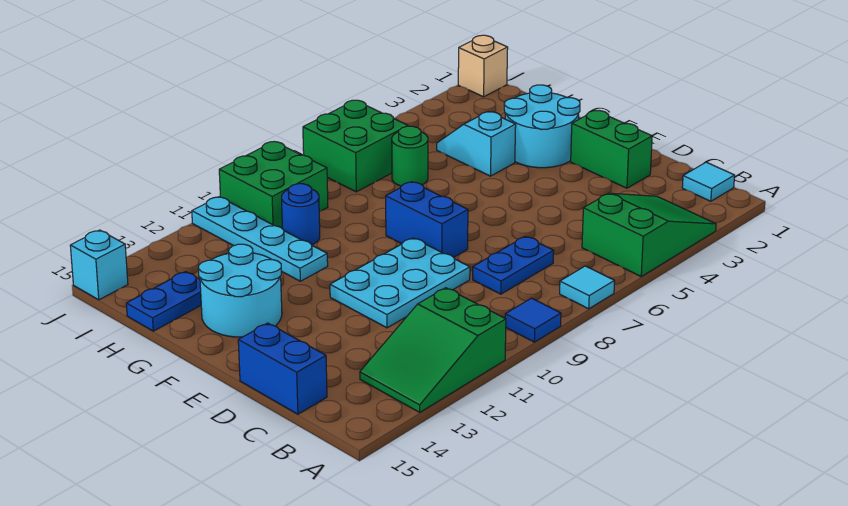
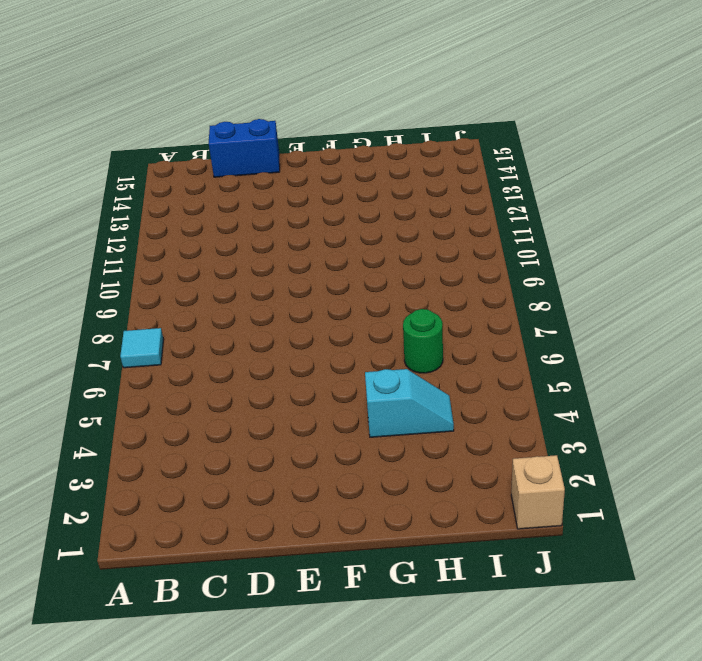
none -> green slope A3:B5 level 1 top 5
none -> blue tile A9 level 1
none -> green slope A11:B13 level 1 top 11

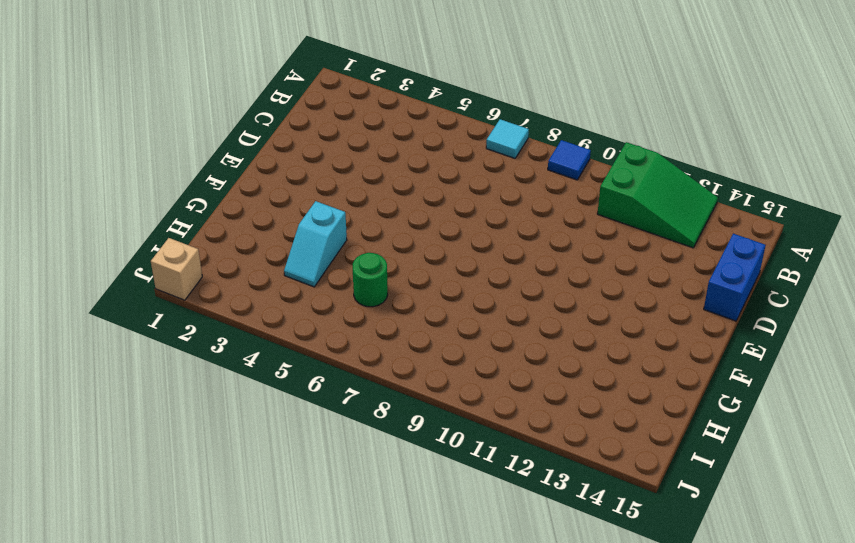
none -> green slope A3:B5 level 1 top 5
none -> cyan tile B1 level 1
none -> blue plate C7:C8 level 1

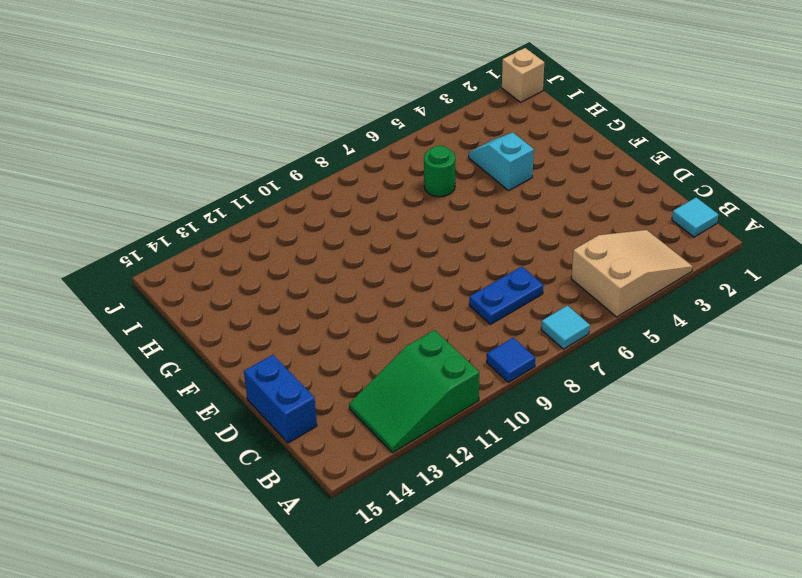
tan slope A3:B5 level 1 top 5 -> green slope A3:B5 level 1 top 5
none -> green brick D2:E2 level 1
none -> cyan plate D9:E11 level 1
none -> blue brick E8:F8 level 1

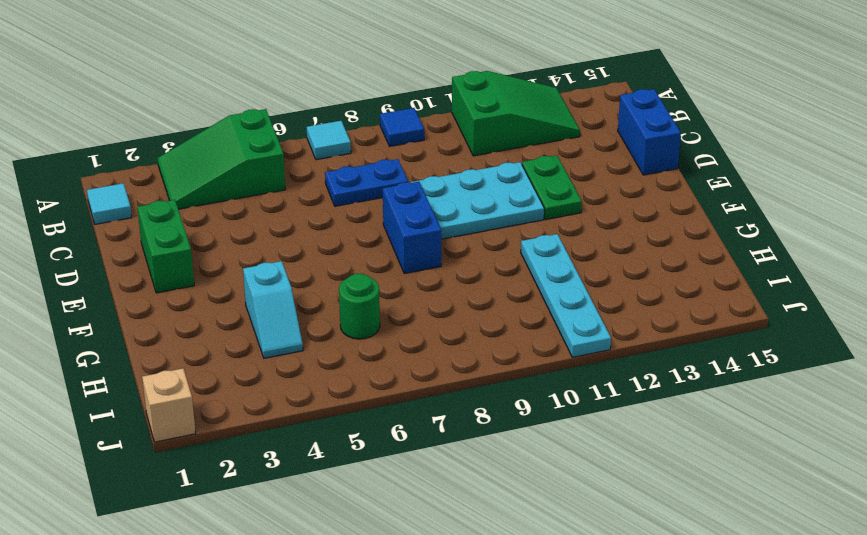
green plate D12:E12 level 1 -> none
none -> cyan round brick F2:G3 level 1
none -> cyan round brick F13:G14 level 1
none -> blue round brick H10 level 1

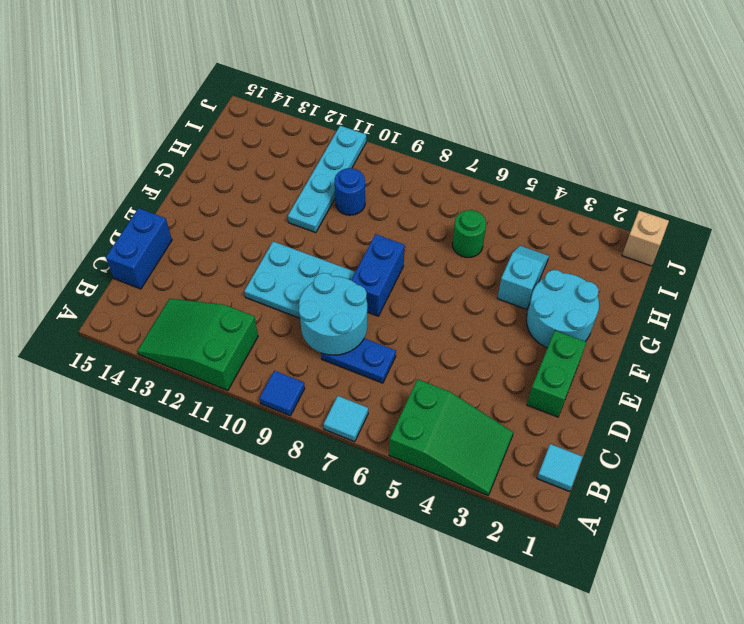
cyan round brick C8:D9 level 2 -> cyan round brick F13:G14 level 1
none -> blue plate H14:H15 level 1
none -> green brick I6:J7 level 1
none -> green brick I9:J10 level 1

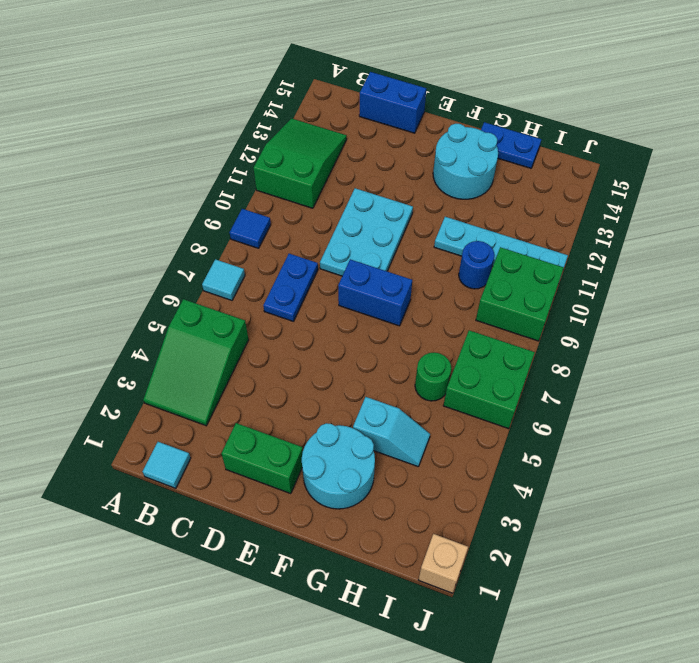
blue plate G15:H15 level 1 -> blue plate H14:H15 level 1
none -> cyan brick J15 level 1

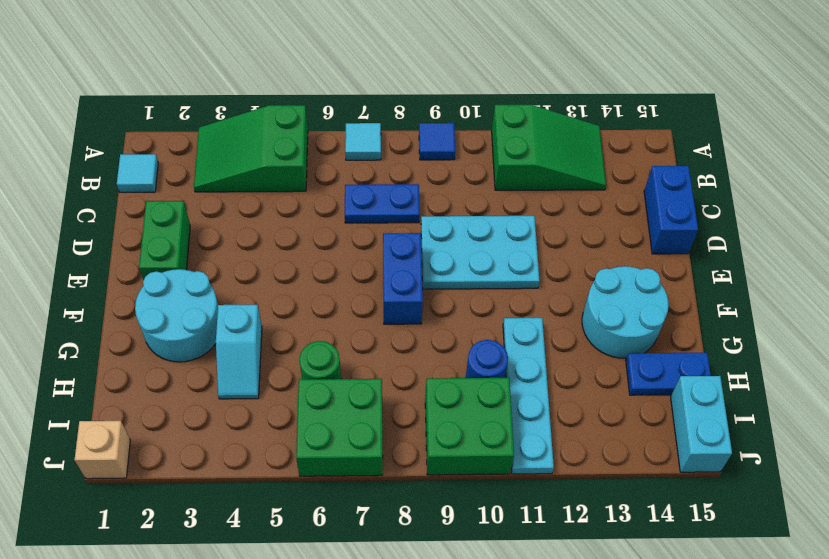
cyan brick I15:J15 level 1 -> cyan brick J15 level 1

